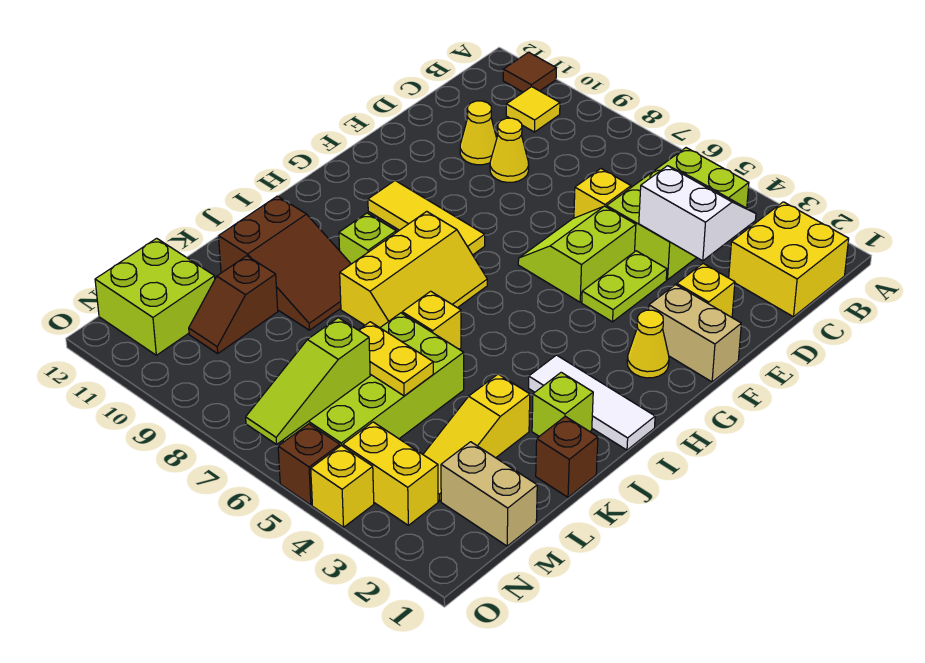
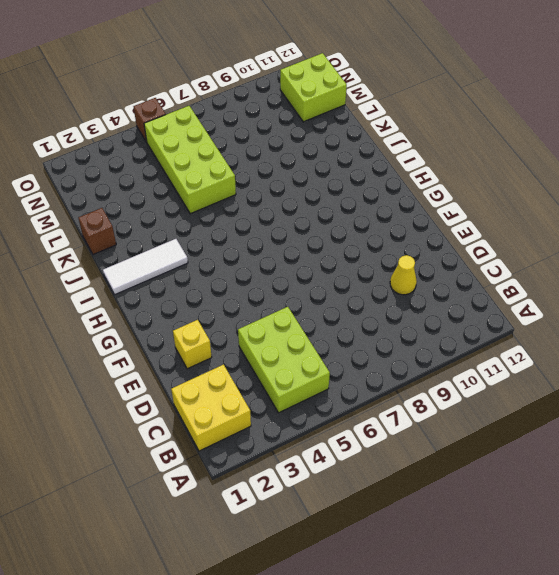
none -> brown tile A11 level 1
none -> yellow tile B10 level 1
none -> yellow brick D6 level 1
none -> yellow cone D9 level 1

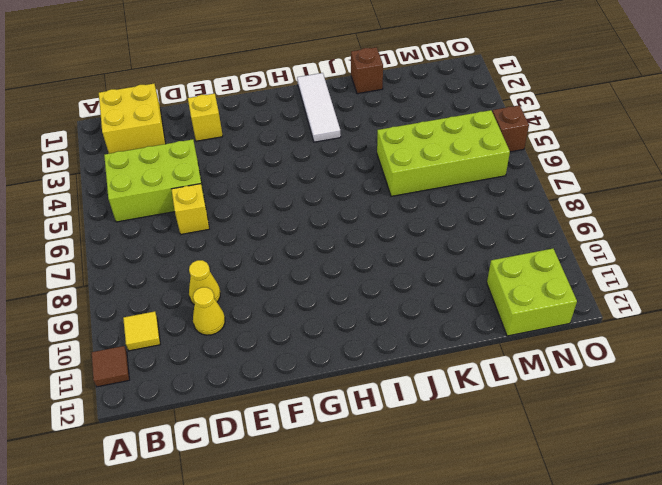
none -> lime plate E4:F4 level 1
none -> lime slope E5:F6 level 1 top 5
none -> tan brick F1:F2 level 1
none -> yellow cone G2 level 1

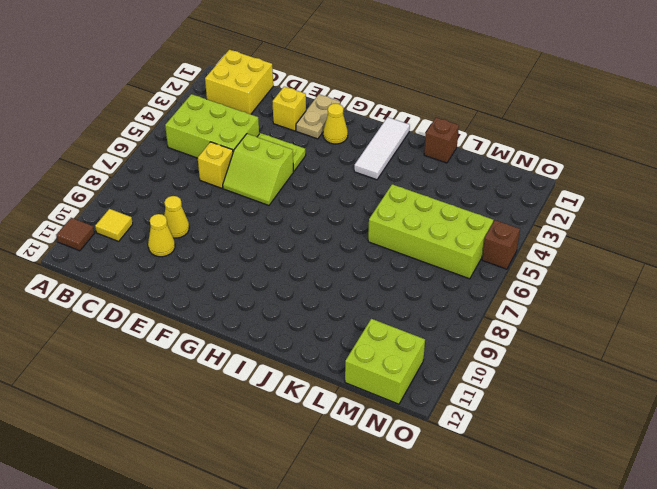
tan plate F1:F2 level 1 -> tan brick F1:F2 level 1
none -> yellow tile G8:G10 level 1
none -> yellow slope H7:J8 level 1 top 8
none -> lime brick I9 level 1
none -> lime brick J2 level 1

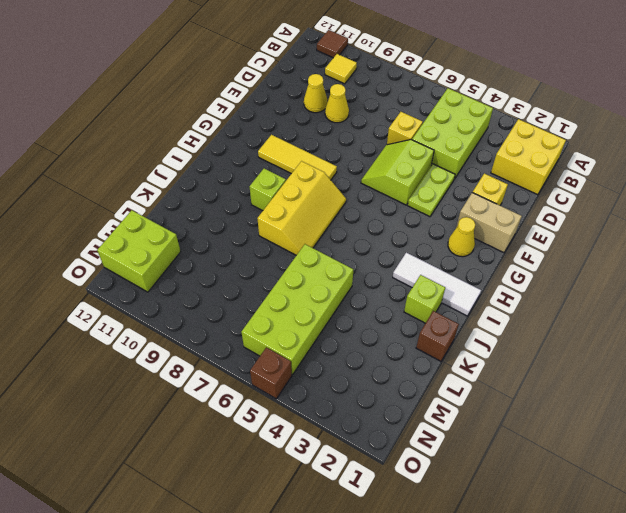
none -> yellow brick J6 level 1
none -> brown slope J9:K11 level 1 top 11
none -> yellow slope K3:M3 level 1 top K
none -> brown slope L10:M10 level 1 top L

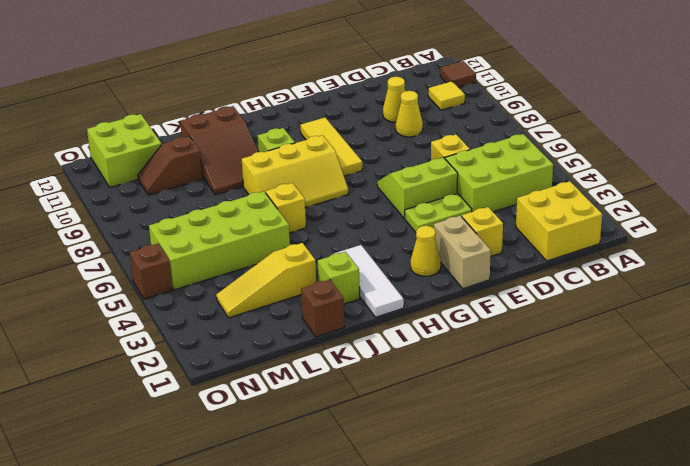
none -> tan brick M1:M2 level 1
none -> yellow brick N3:N4 level 1
none -> yellow brick O4 level 1
none -> white slope C3:D4 level 2 top D

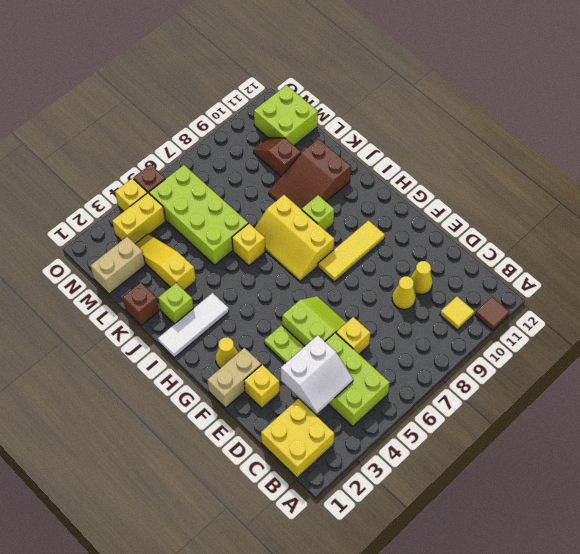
none -> yellow plate L5:L6 level 2
none -> lime slope M6:O6 level 2 top M

